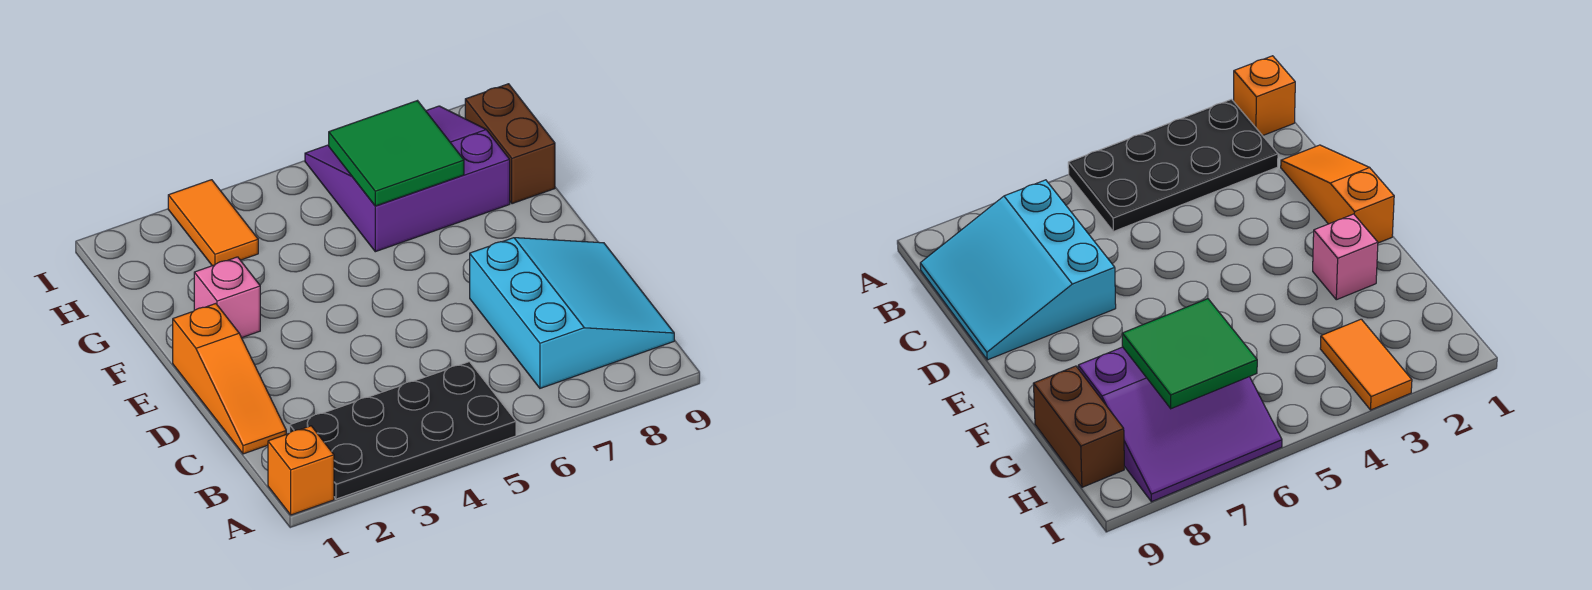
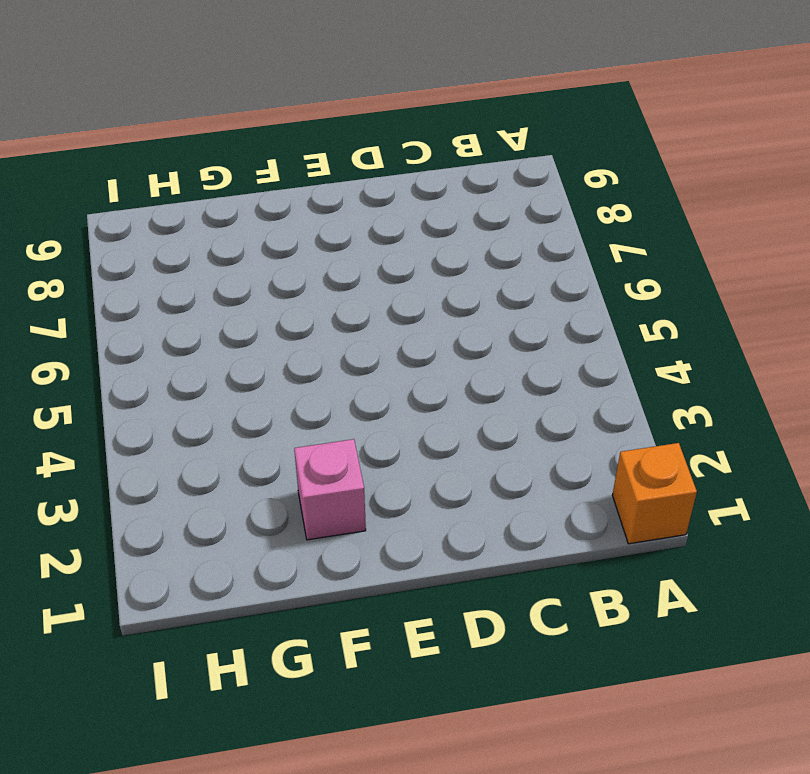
none -> black plate A2:B5 level 1
none -> cyan slope B7:D9 level 1 top 7

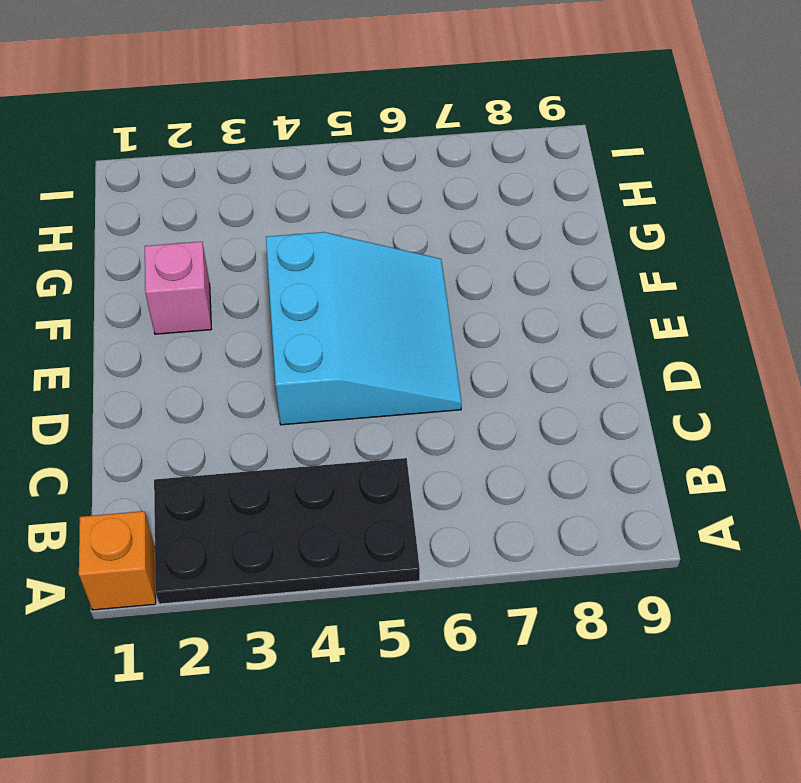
cyan slope D4:F6 level 1 top 4 -> cyan slope B7:D9 level 1 top 7
none -> orange slope C1:E1 level 1 top E
none -> purple slope G6:I8 level 1 top G

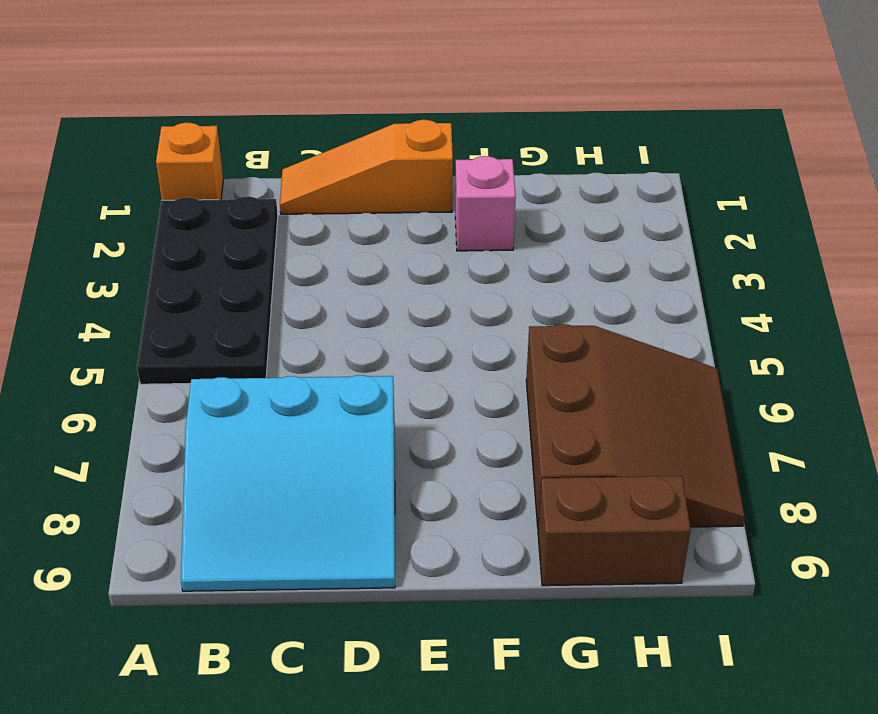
brown slope G6:I8 level 1 top G -> purple slope G6:I8 level 1 top G
none -> orange tile H3:I3 level 1
none -> green tile G6:H7 level 2

